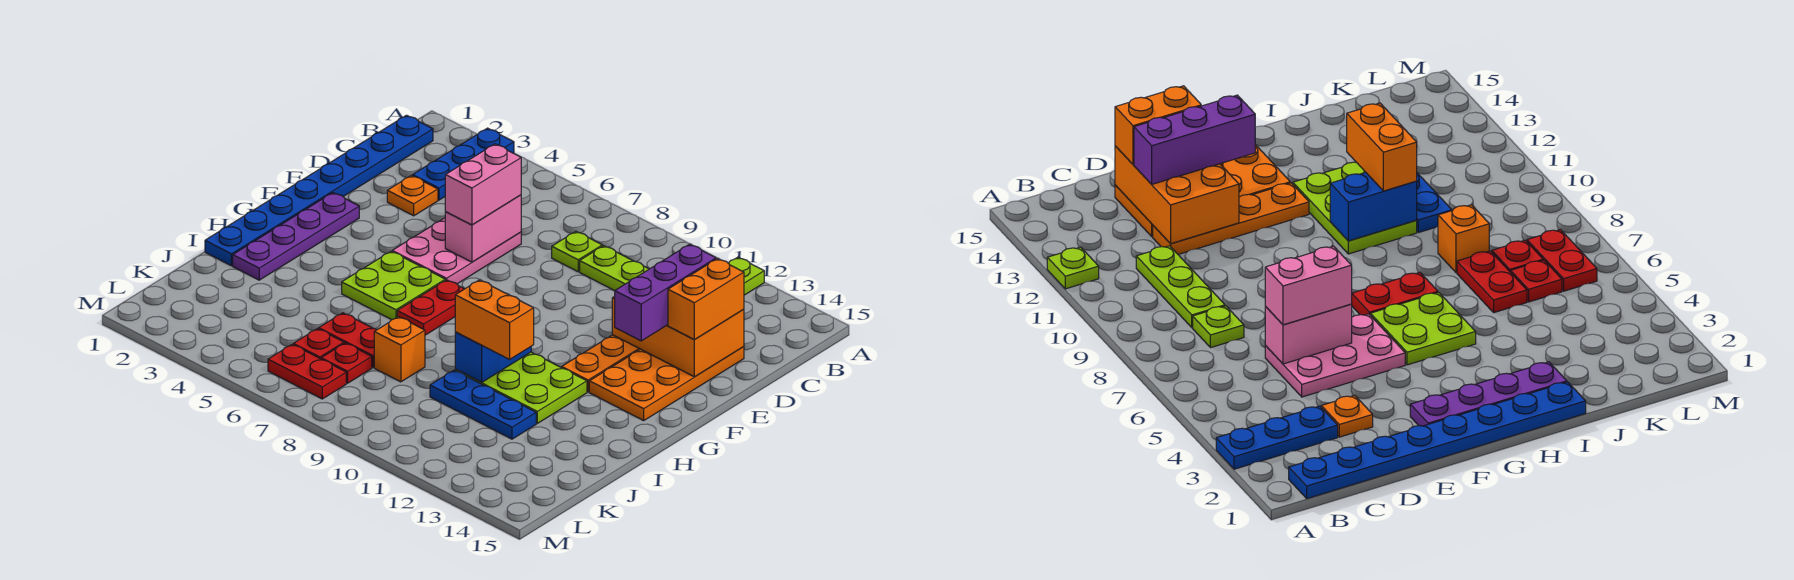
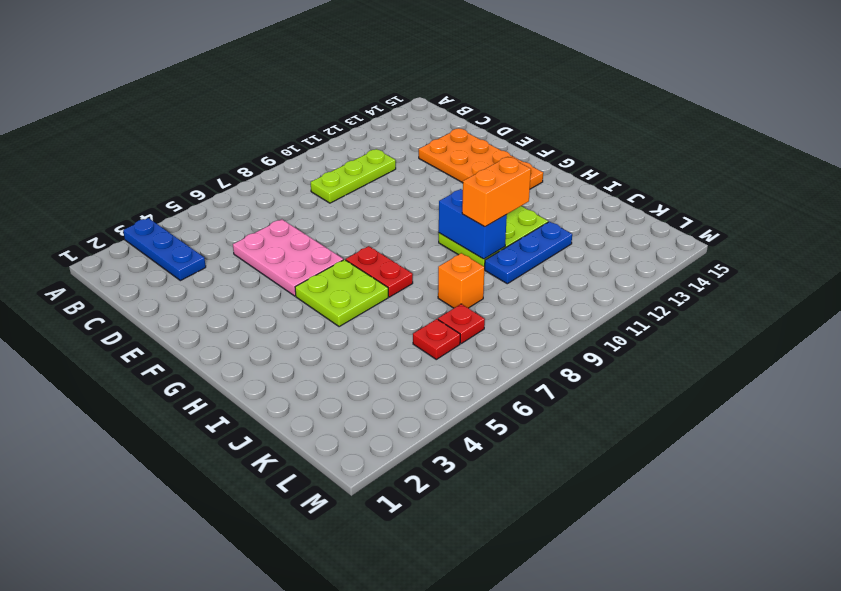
none -> lime plate A12 level 1
none -> blue plate B1:I1 level 1
none -> lime plate C8 level 1

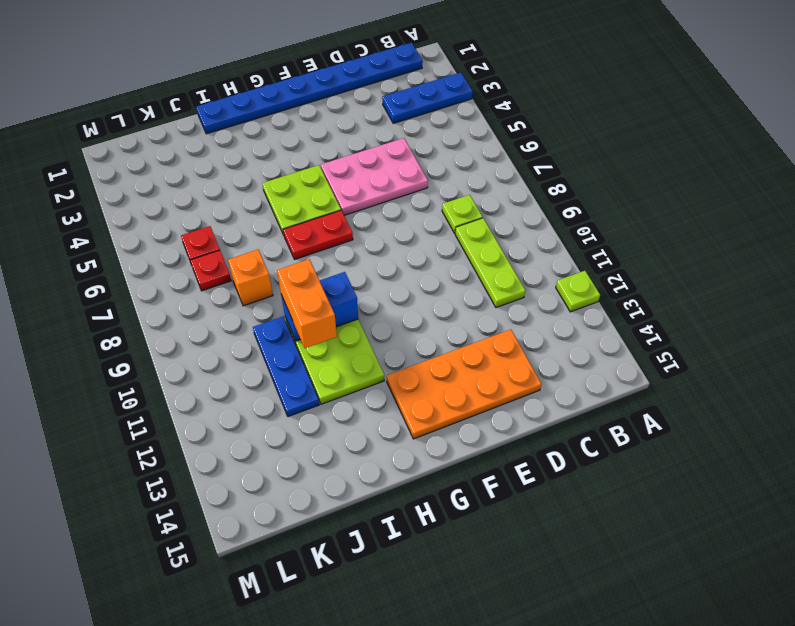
none -> orange plate D3 level 1
none -> orange plate D12:G12 level 1
none -> purple plate F2:I2 level 1

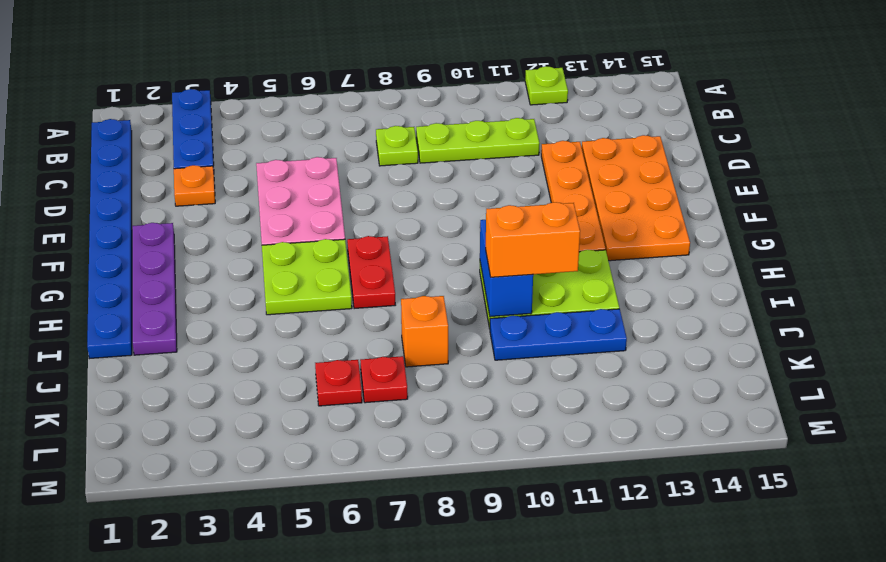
none -> red plate J6:J7 level 1
none -> red plate L6:L7 level 1
none -> pink brick D6:E6 level 2

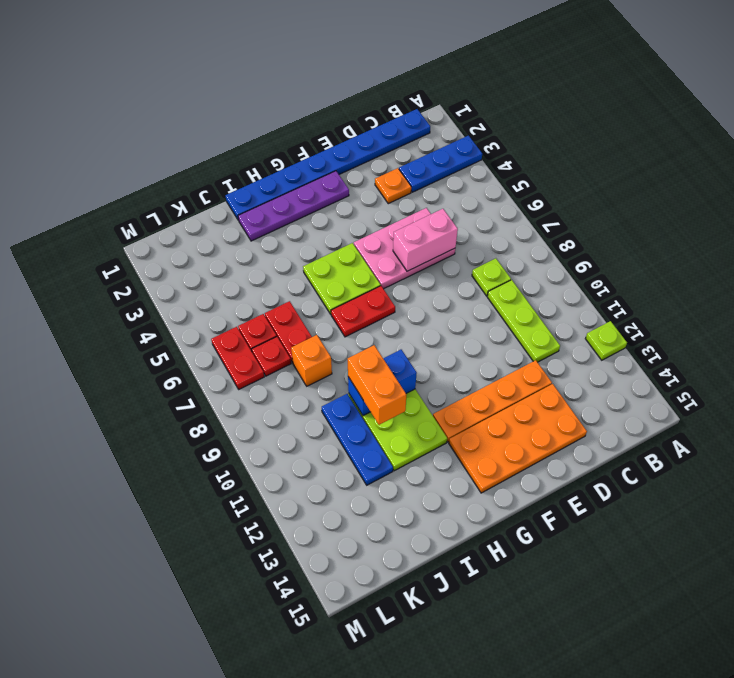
none -> orange brick D12:E14 level 2
none -> pink brick D6:E6 level 3
none -> purple brick D13:F13 level 3

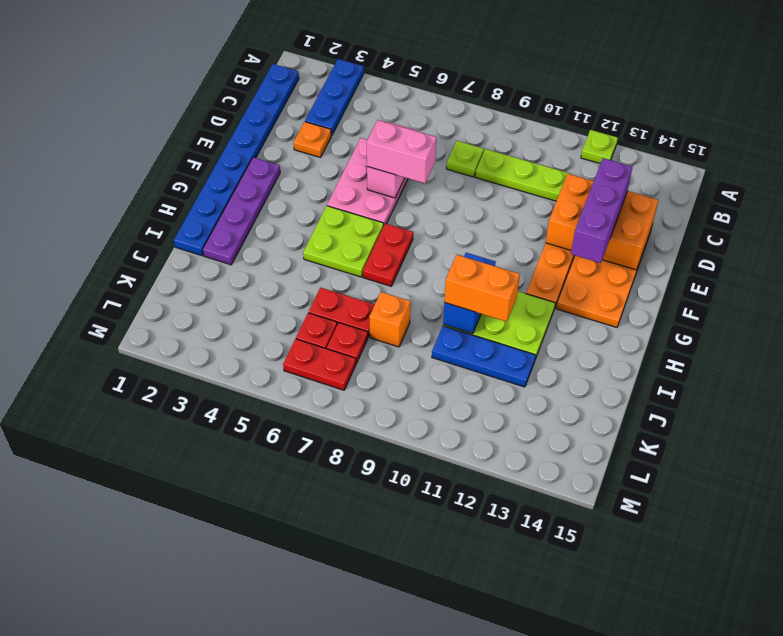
pink brick E6:E7 level 3 -> pink brick D6:E6 level 3
none -> orange brick D14:E14 level 3

